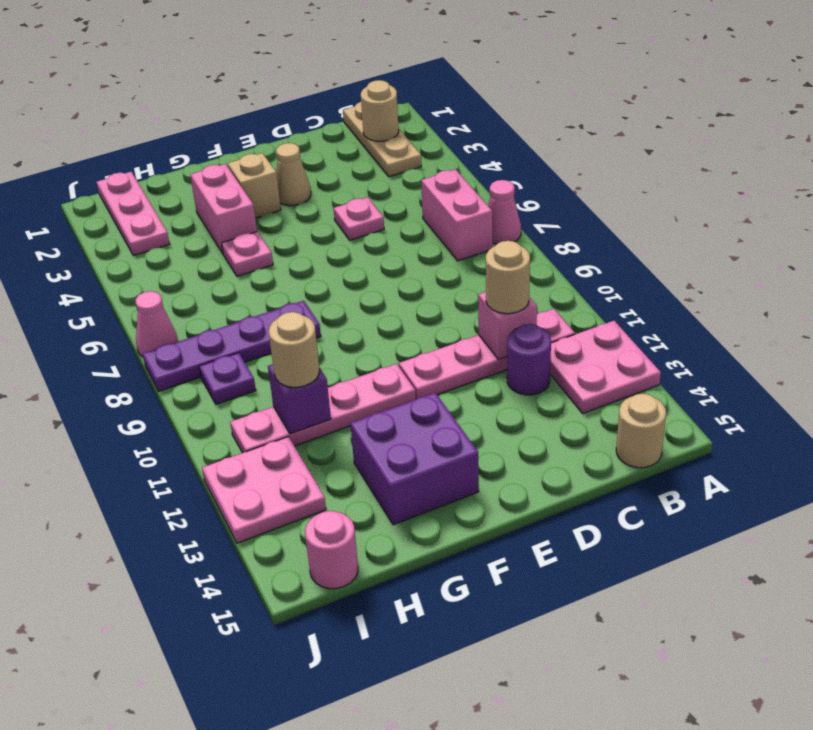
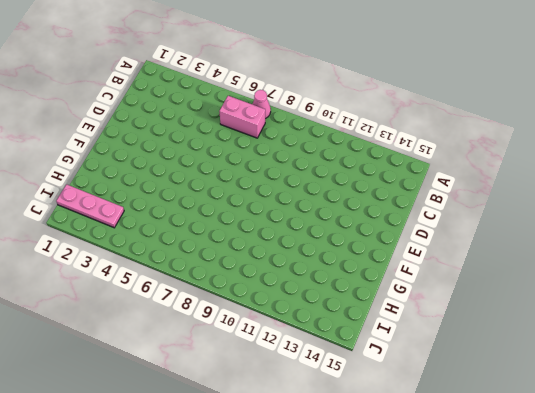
none -> pink plate A12:B13 level 1
none -> tan plate B1:B3 level 1
none -> pink plate B11:E11 level 1

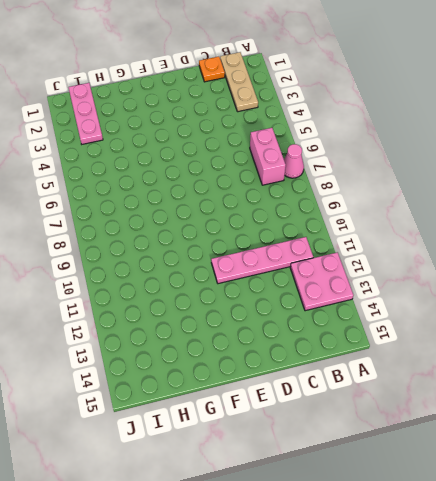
orange plate C1 level 1 -> none
none -> tan round brick B15 level 1
none -> purple round brick C12 level 1
none -> pink plate D5 level 1

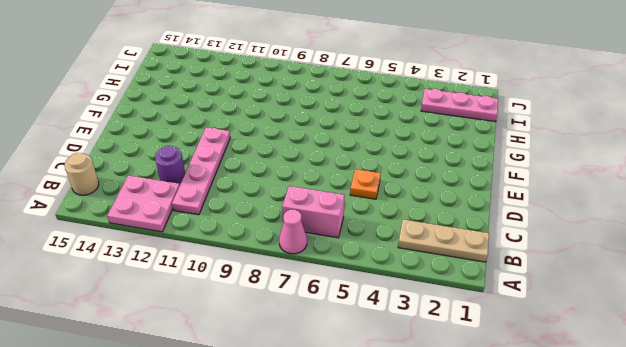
orange plate D5 level 1 -> pink plate D5 level 1
none -> tan cone E3 level 1
none -> tan brick F3 level 1
none -> pink plate F11:I11 level 1

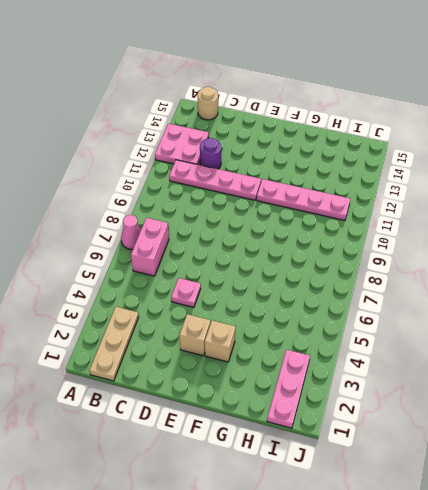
tan brick E3 level 1 -> tan cone E3 level 1
none -> purple brick F13:G14 level 1
none -> pink brick G3:G4 level 1
none -> pink plate G5 level 1

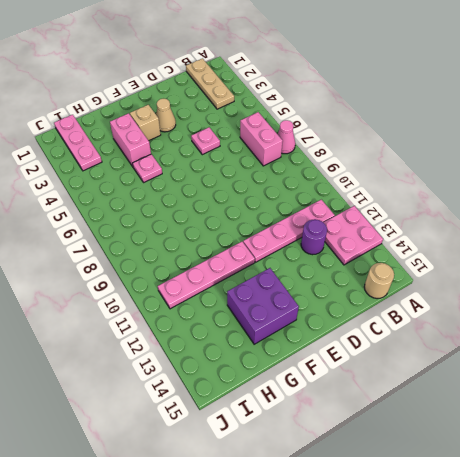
none -> purple plate G8:J8 level 1
none -> purple plate I9 level 1
none -> pink plate I12:J13 level 1

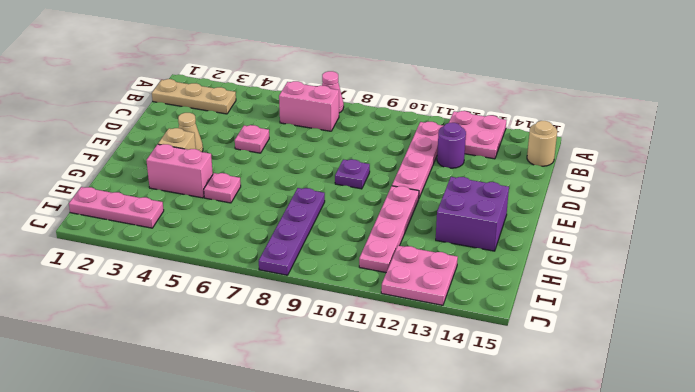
purple plate E9 level 1 -> purple plate I9 level 1
none -> pink round brick I15 level 1
none -> pink cone J7 level 1
none -> tan round brick B2 level 2

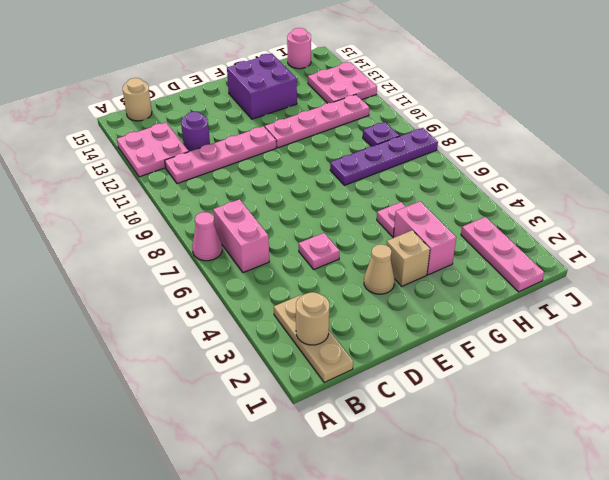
none -> pink cone J7 level 1
none -> pink brick C11 level 2
none -> purple brick H11 level 2

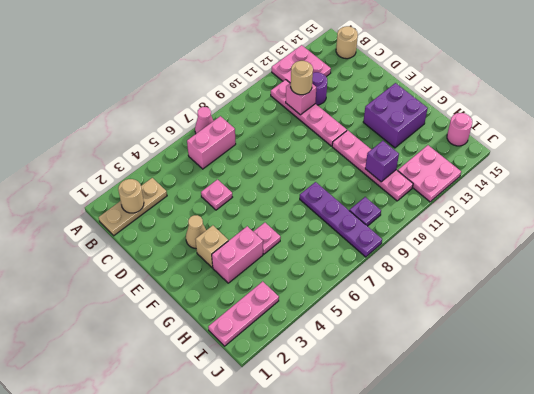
none -> pink cone J7 level 1
none -> tan round brick H11 level 3

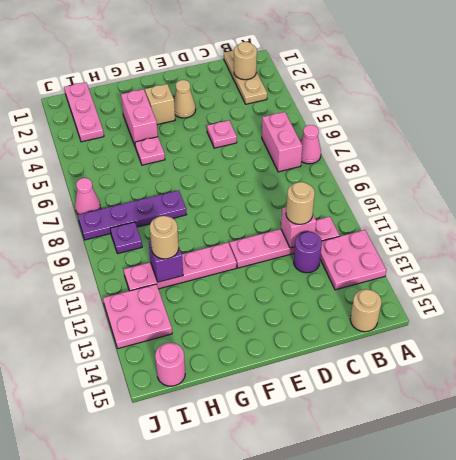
none -> purple brick F13:G14 level 1

